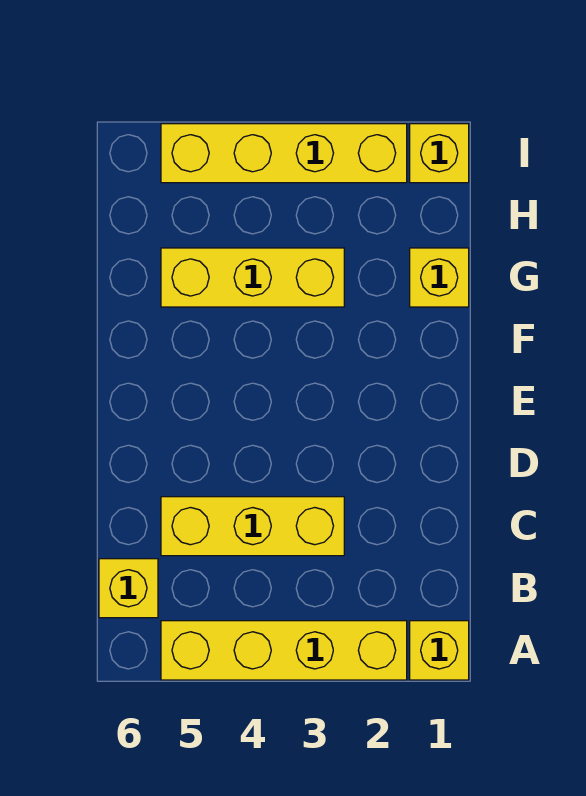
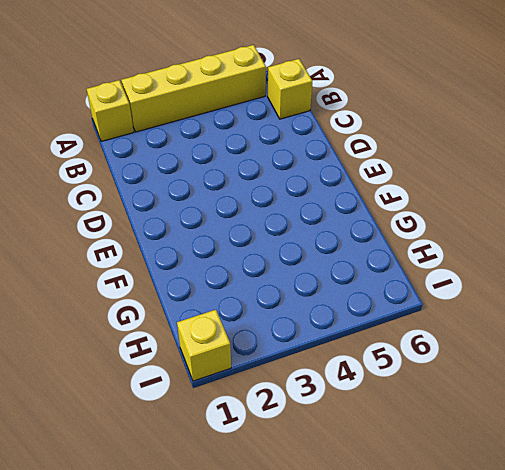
none -> yellow brick C3:C5 level 1
none -> yellow brick G1 level 1

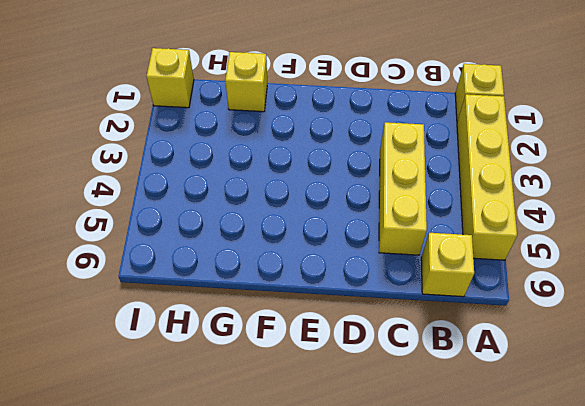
none -> yellow brick G3:G5 level 1
none -> yellow brick I2:I5 level 1

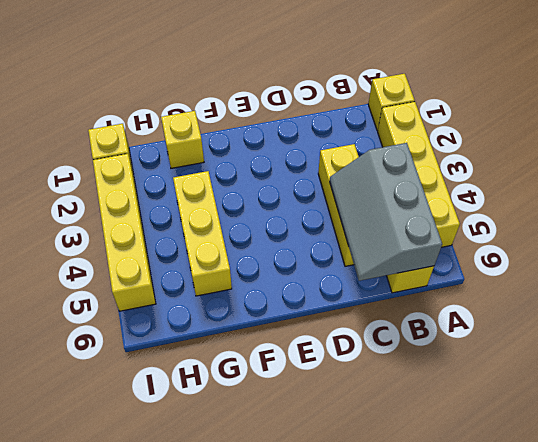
grey slope B4:C6 level 2 top B -> none

